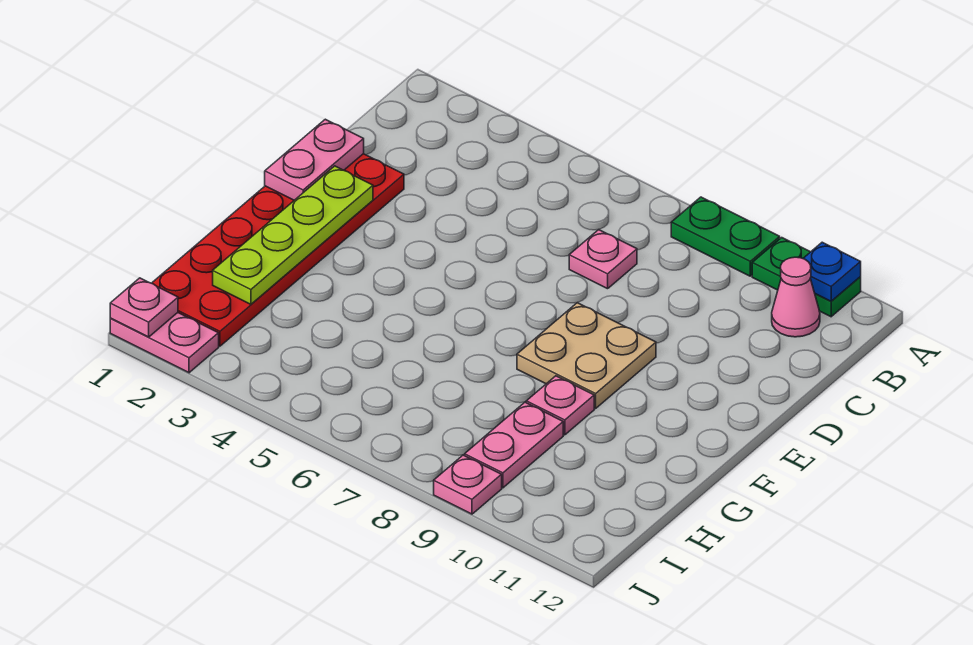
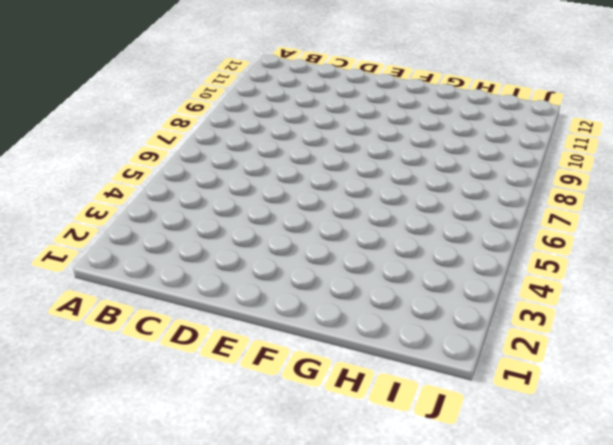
none -> green plate A8:A9 level 1
none -> green plate A10:A11 level 1
none -> pink cone B11 level 1

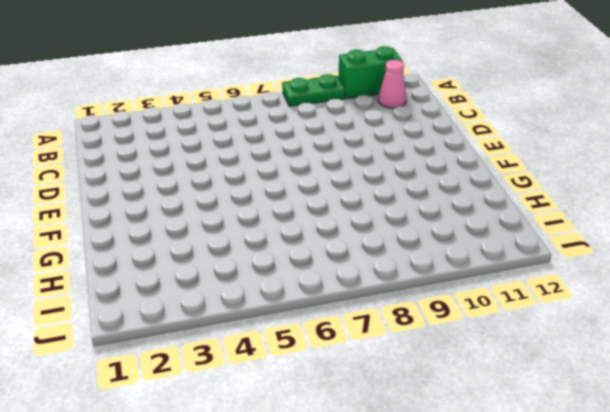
green brick A10:A11 level 1 -> green plate A10:A11 level 1
none -> pink plate C7 level 1
none -> red plate D1:I2 level 1
none -> tan plate E8:F9 level 1

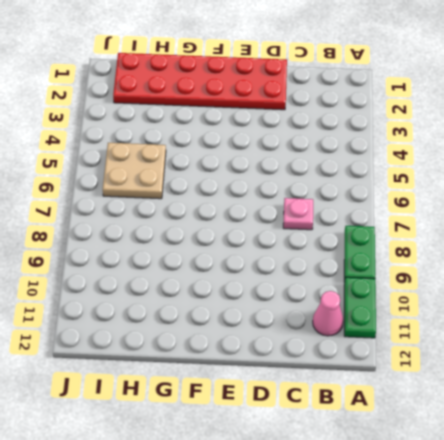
tan plate H5:I6 level 1 -> tan plate E8:F9 level 1
none -> pink plate G9 level 1
none -> pink plate H9:I9 level 1
none -> pink plate J1:J2 level 1

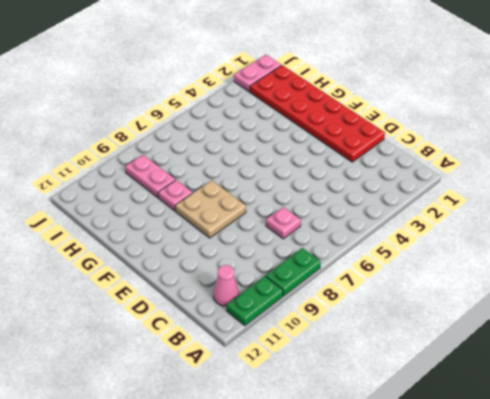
none -> pink plate J9 level 1
none -> blue plate A11 level 2
none -> pink plate D1:E1 level 2

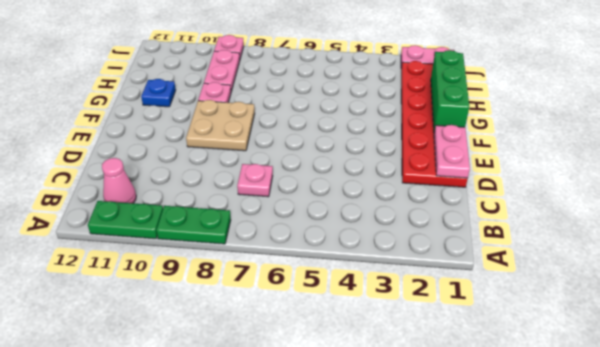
green brick F1:H1 level 2 -> none
blue plate G11 level 1 -> blue plate A11 level 2
none -> lime plate E2:H2 level 2
none -> pink plate J1 level 2

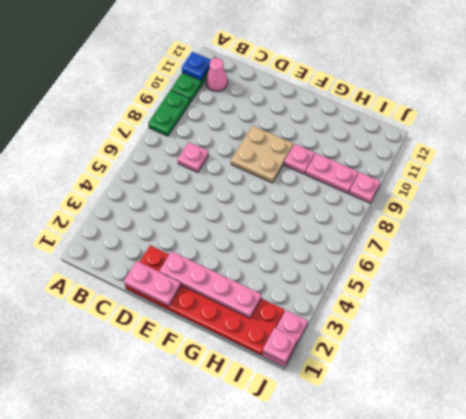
pink plate E2:H2 level 2 -> lime plate E2:H2 level 2

